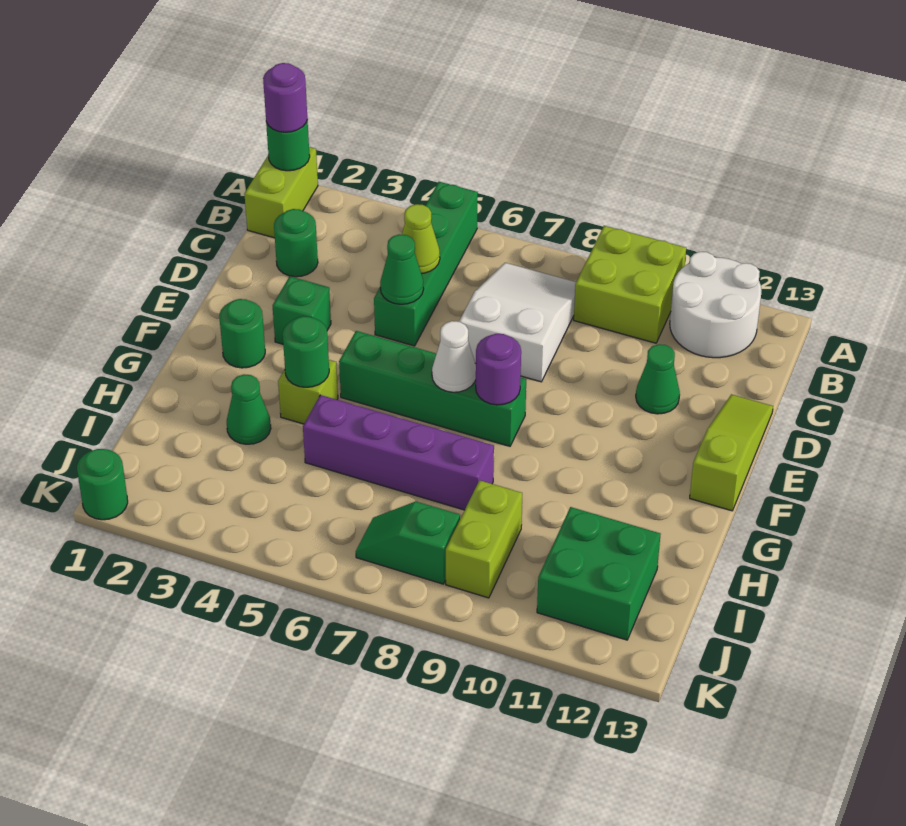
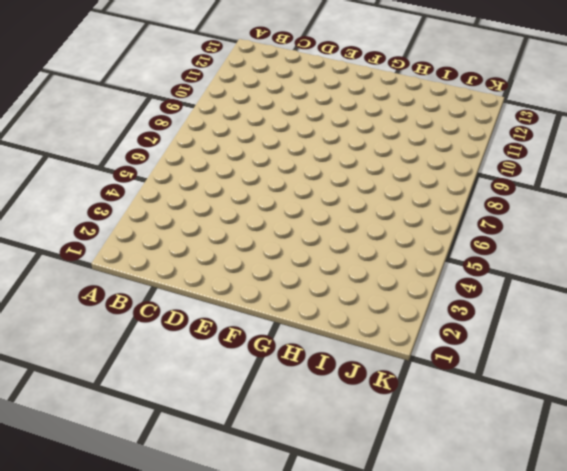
none -> lime brick A1:B1 level 1
none -> green brick A5:D5 level 1
none -> lime brick A9:B10 level 1

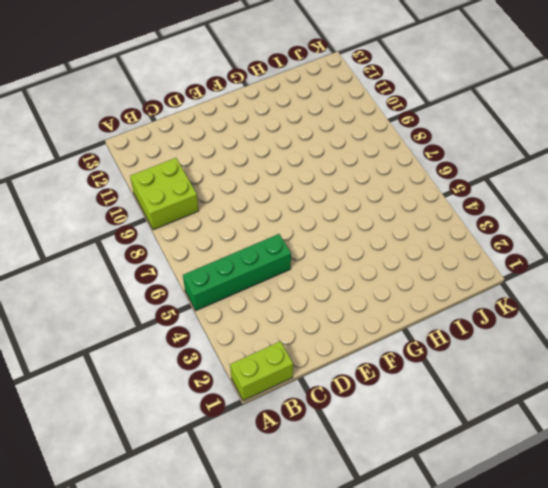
none -> white round brick A11:B12 level 1
none -> white slope B7:D8 level 1 top D
none -> green round brick C2 level 1

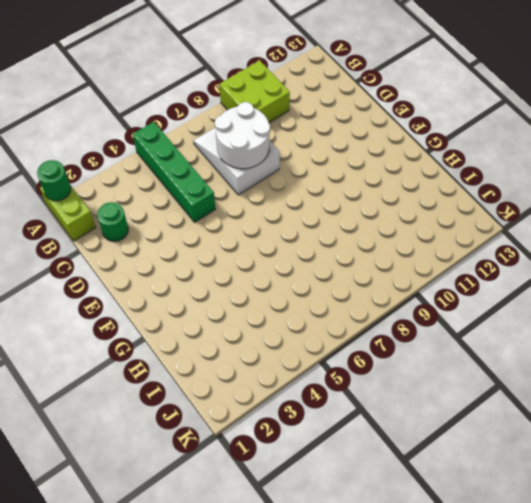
white round brick C7:D8 level 2 -> white round brick A11:B12 level 1
none -> green cone D11 level 1
none -> lime slope D13:F13 level 1 top F
none -> green brick E3 level 1

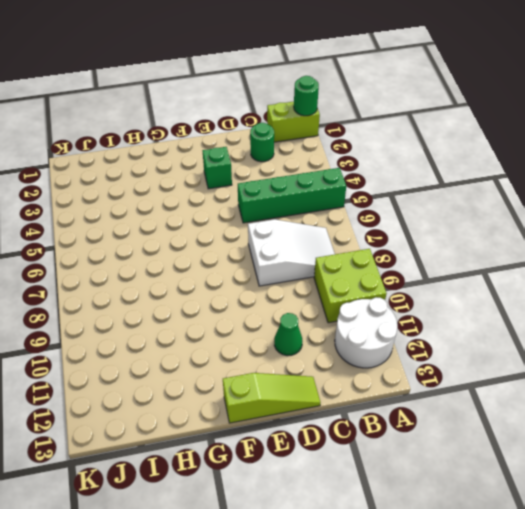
none -> green round brick F2 level 1
none -> green brick F5:F8 level 1
none -> lime brick G4 level 1

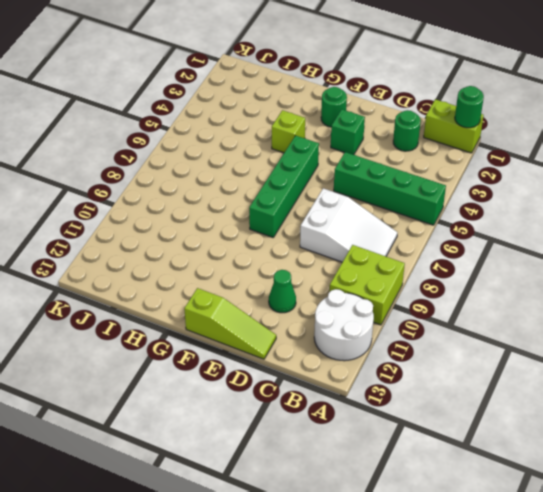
none -> green cone H3 level 1
none -> purple brick H5:H8 level 1
none -> lime brick I9:J9 level 1

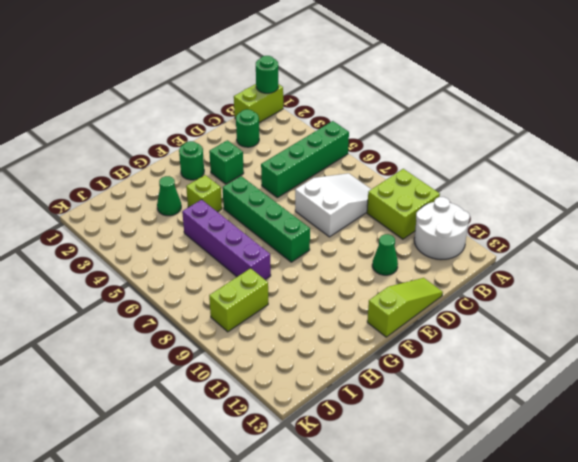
none -> green brick I11:J12 level 1
none -> green slope J7:J8 level 1 top 8
none -> green round brick K1 level 1

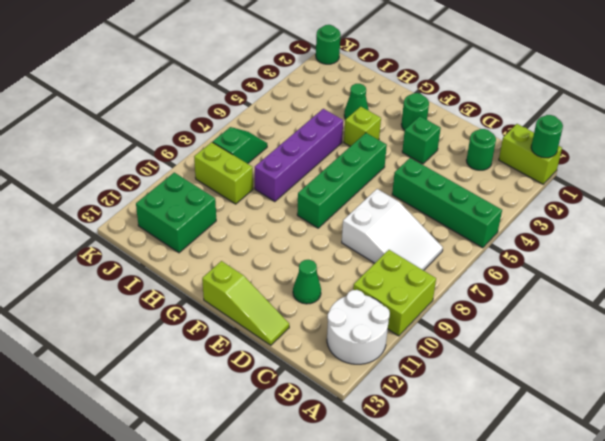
none -> lime cone C5 level 2
none -> green cone D5 level 2
none -> white cone F7 level 2

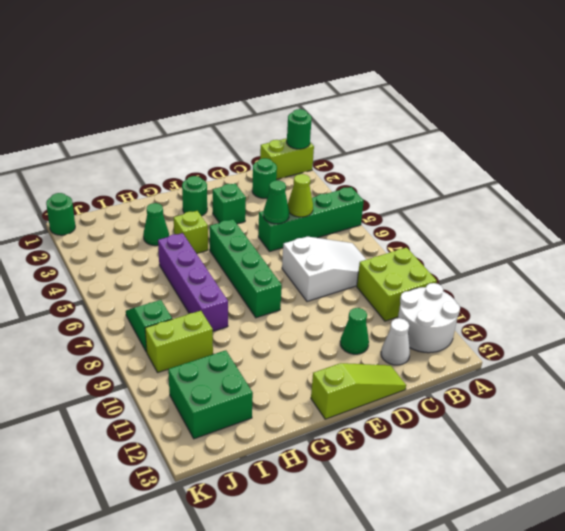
white cone C12 level 1 -> white cone F7 level 2
none -> purple round brick F8 level 2
none -> green round brick G4 level 2
none -> purple round brick A1 level 3

